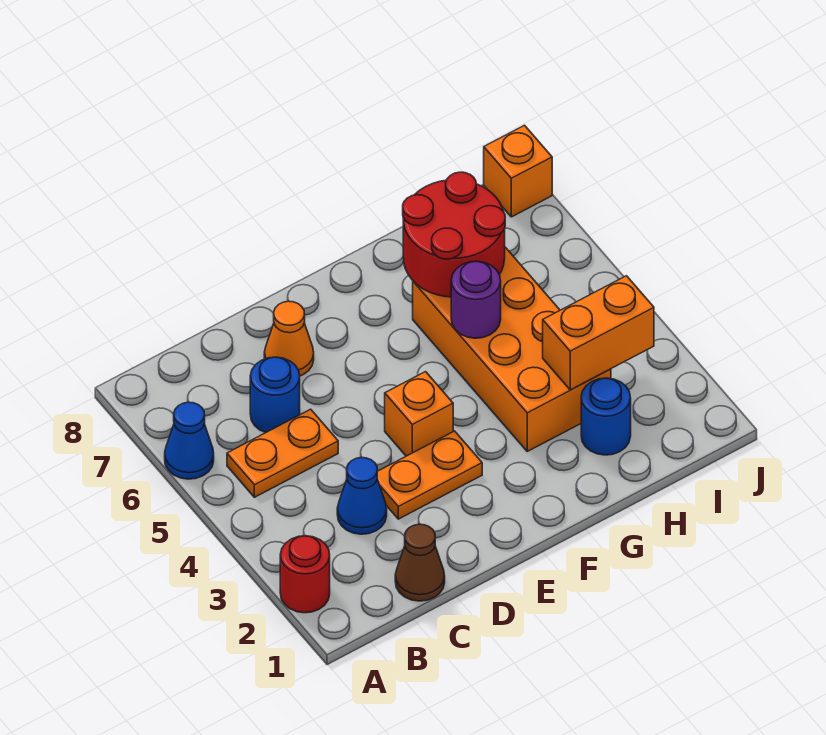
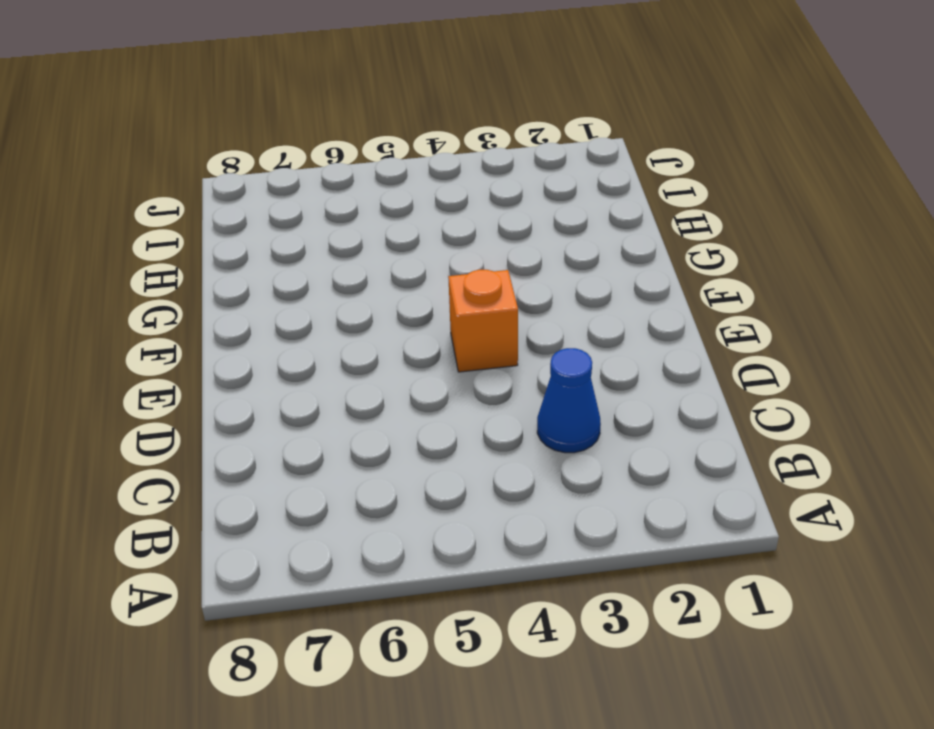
none -> red round brick A2 level 1
none -> blue cone A6 level 1
none -> orange plate B5:C5 level 1

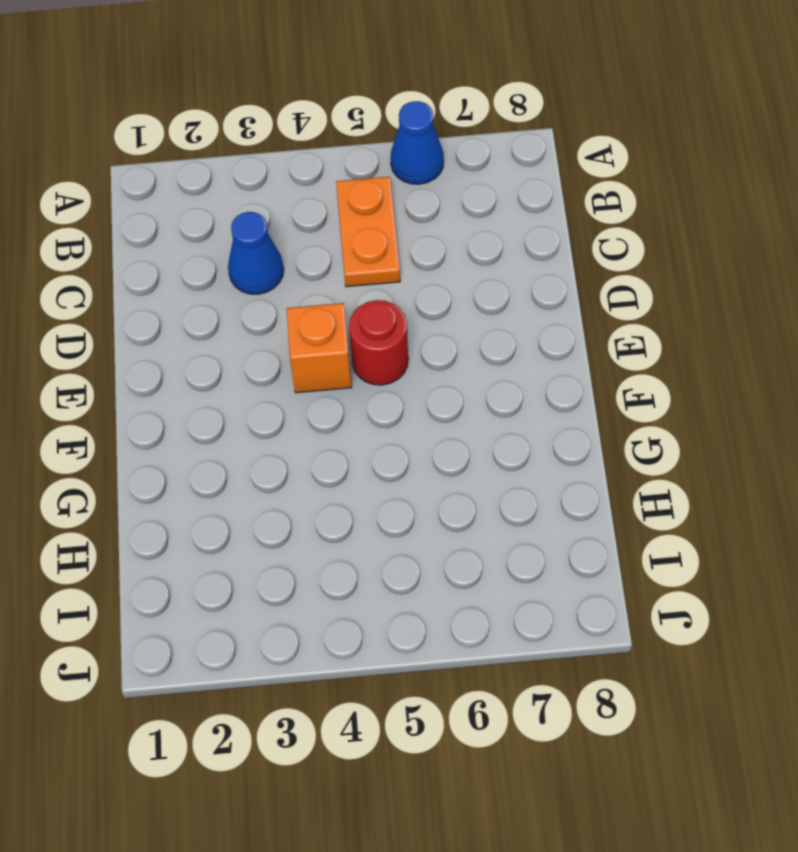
red round brick E5 level 1 -> red round brick A2 level 1
none -> brown cone C1 level 1
none -> blue round brick C6 level 1
none -> orange plate D3:E3 level 1

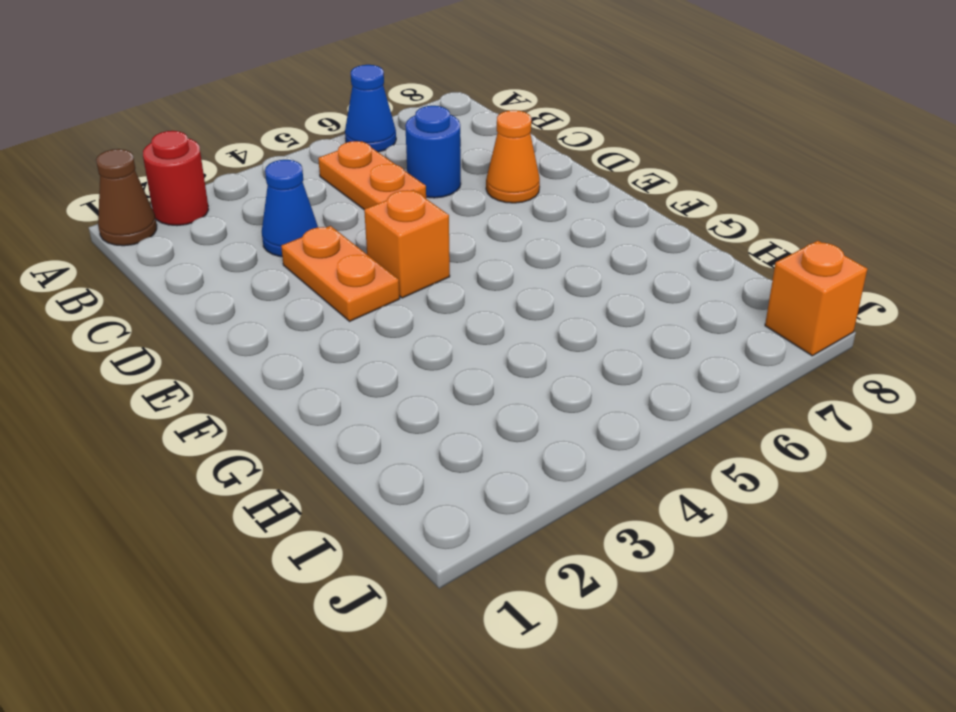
brown cone A1 level 1 -> brown cone C1 level 1
none -> orange brick G3:H6 level 1
none -> blue round brick H2 level 1
none -> purple round brick G5 level 2

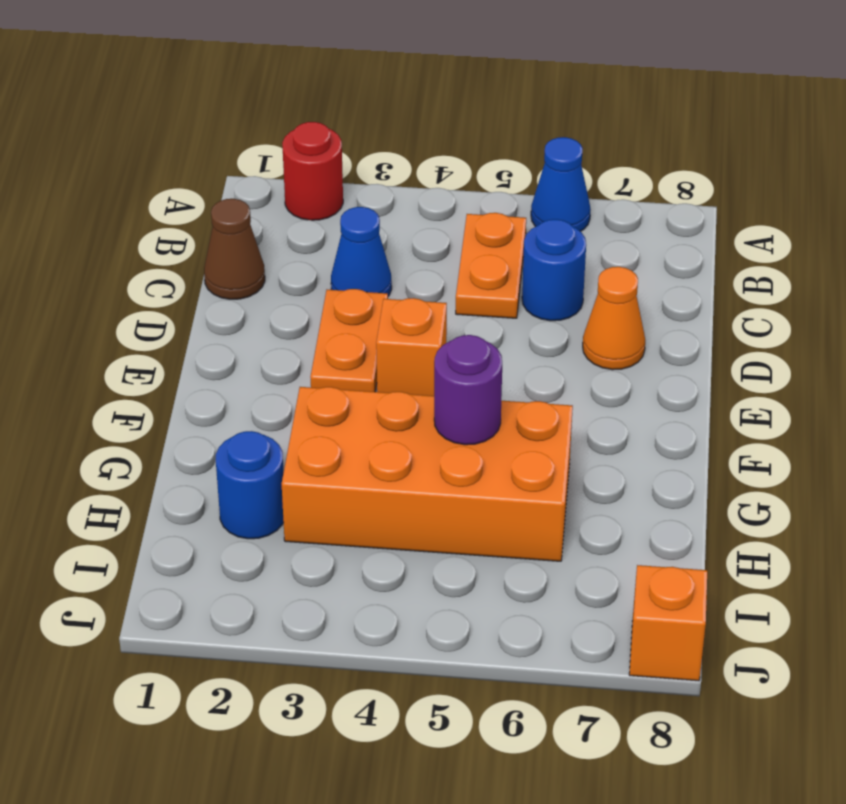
none -> red round brick G6:H7 level 2
none -> orange brick H3:I3 level 2

